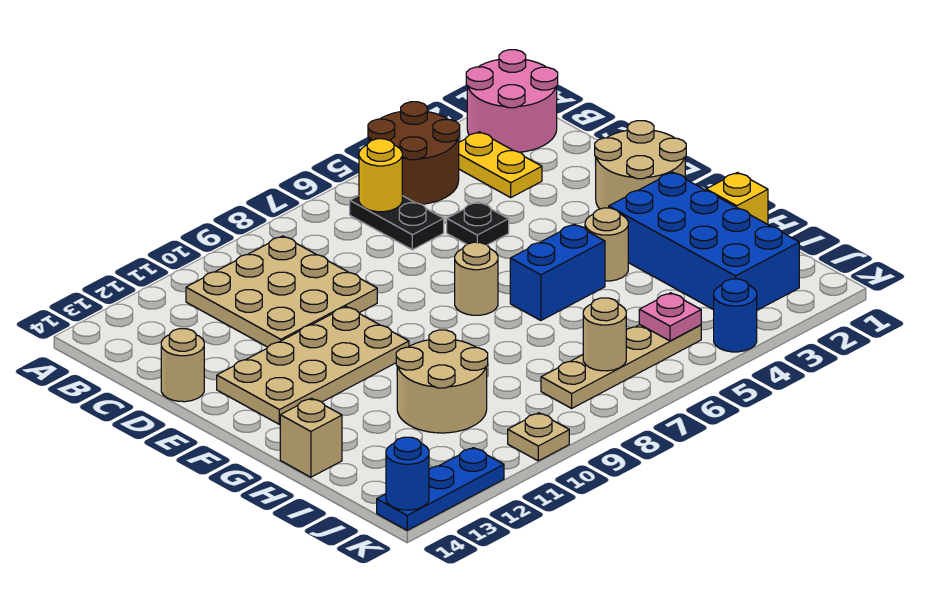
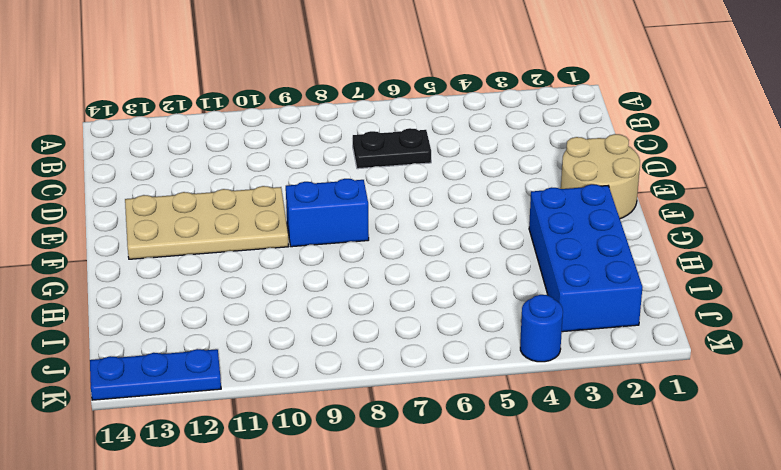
black plate C6:C7 level 1 -> black plate B6:C6 level 1
blue brick F8:F9 level 1 -> blue brick G5:G6 level 1
none -> pink round brick A1:B2 level 1
none -> brown round brick A4:B5 level 1
none -> yellow plate B3:C3 level 1

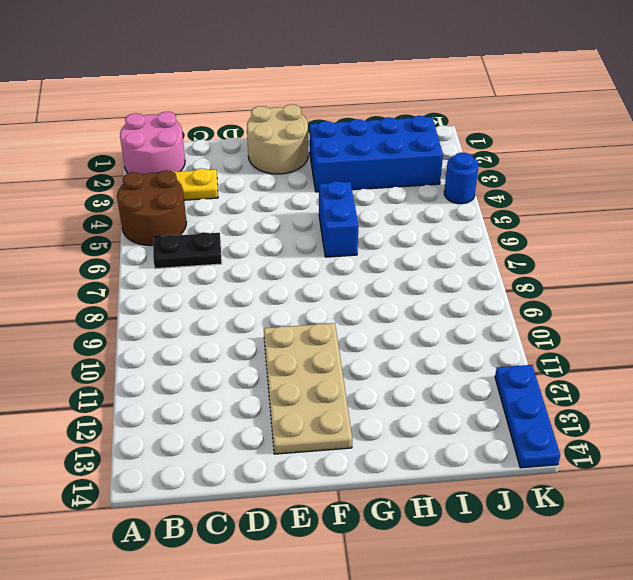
none -> tan plate B9:D11 level 1
none -> black plate D5 level 1
none -> tan round brick D14 level 1

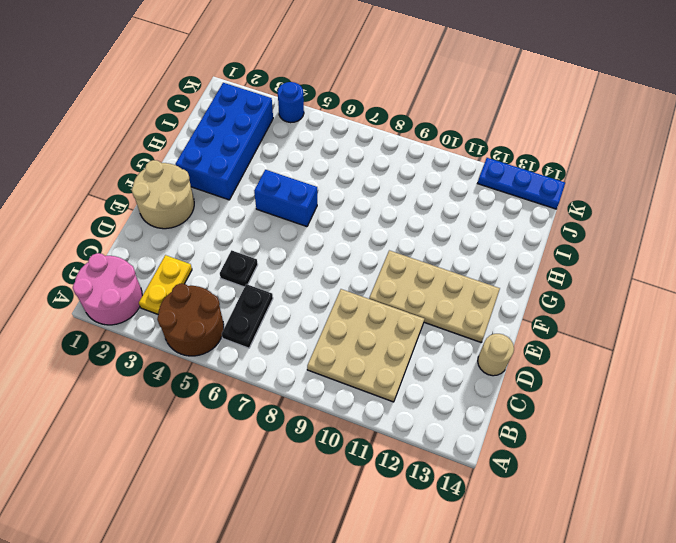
none -> tan round brick F7 level 1
none -> tan round brick G4 level 1
none -> yellow brick H1 level 1

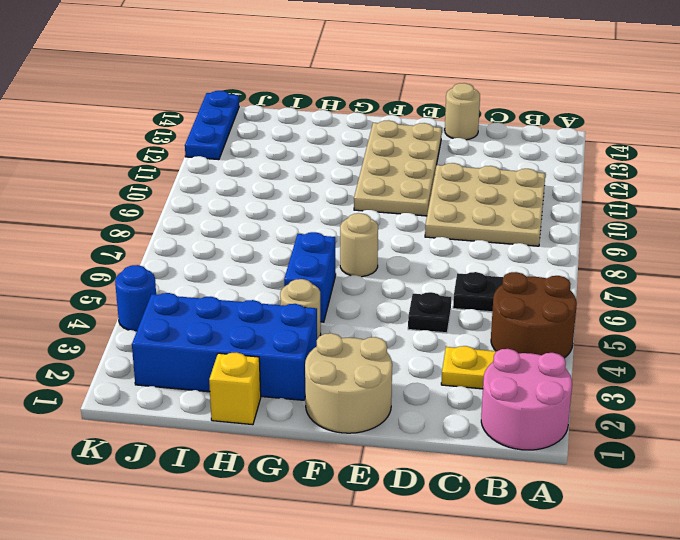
none -> tan round brick H10:I11 level 1
none -> tan brick H14 level 1
none -> tan plate J5:J8 level 1

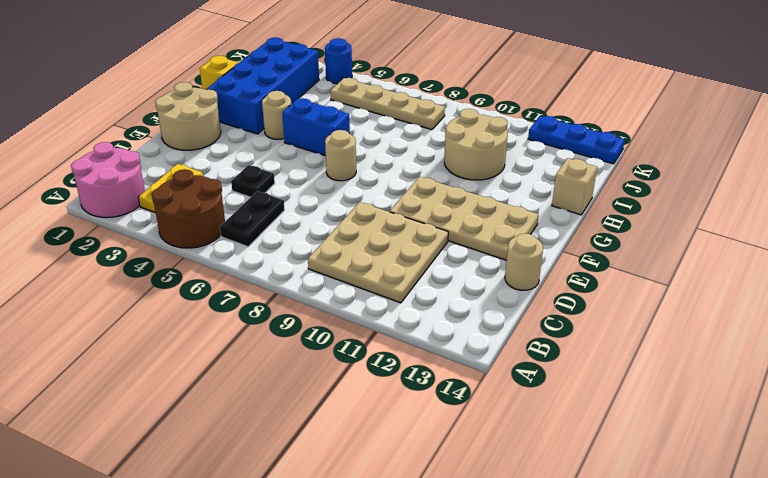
none -> tan plate K10 level 1
none -> yellow round brick B6 level 2
none -> pink plate J5 level 2

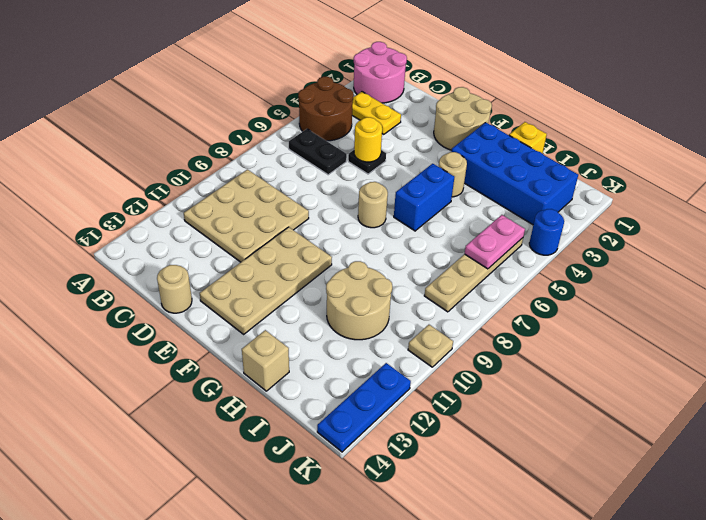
yellow round brick D5 level 2 -> yellow round brick B6 level 2
pink plate J5:J6 level 2 -> pink plate J5 level 2
none -> tan round brick J7 level 2
none -> blue round brick K14 level 2

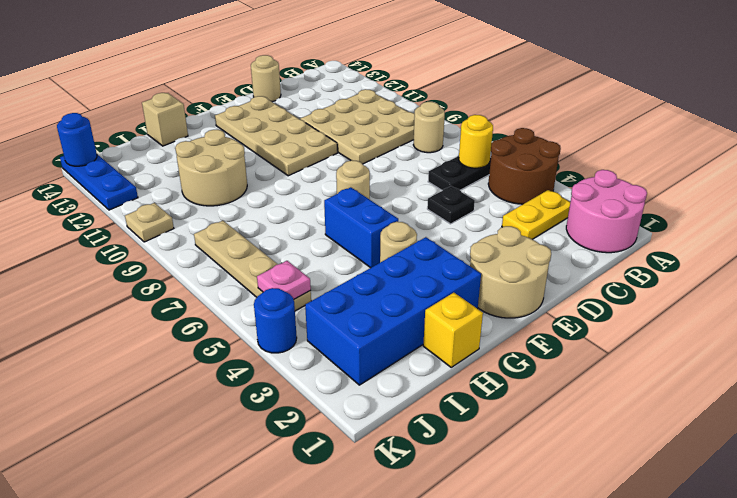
tan round brick B8 level 1 -> tan round brick J7 level 2

